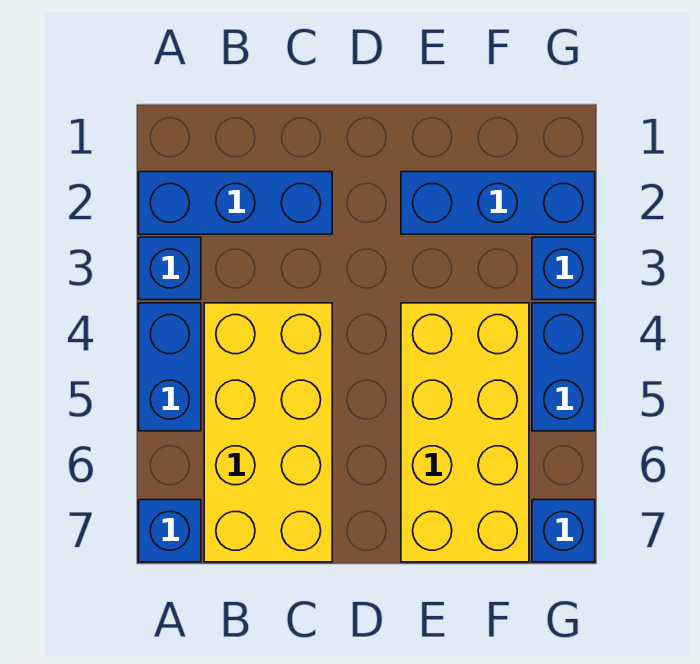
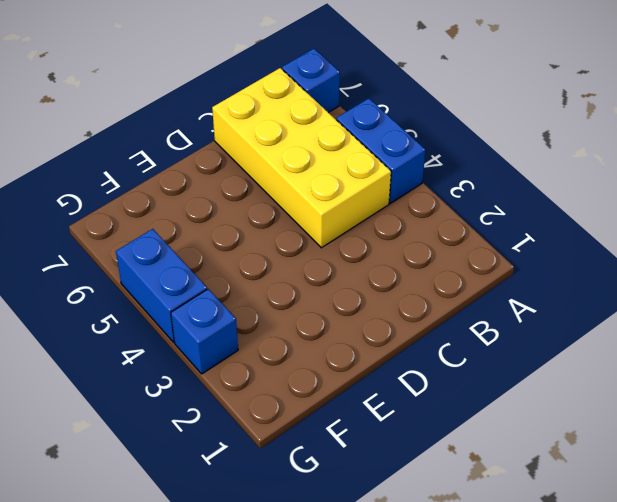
none -> blue brick A2:C2 level 1
none -> blue brick A3 level 1

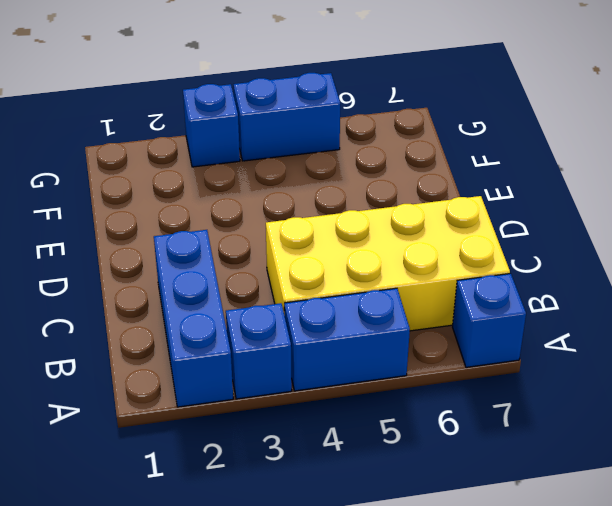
none -> blue brick E2:G2 level 1
none -> yellow brick E4:F7 level 1

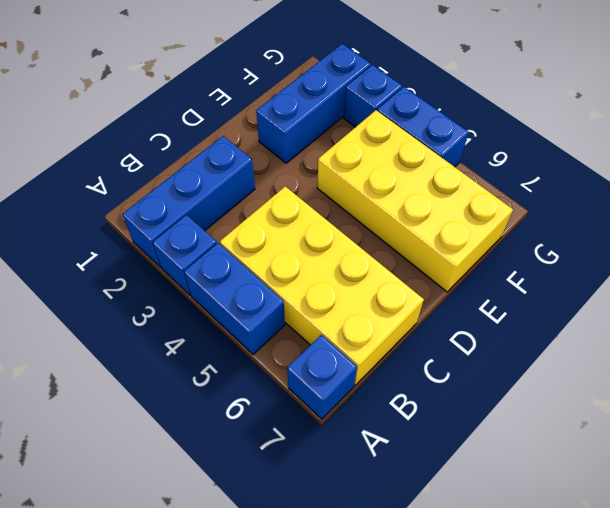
none -> blue brick G7 level 1

